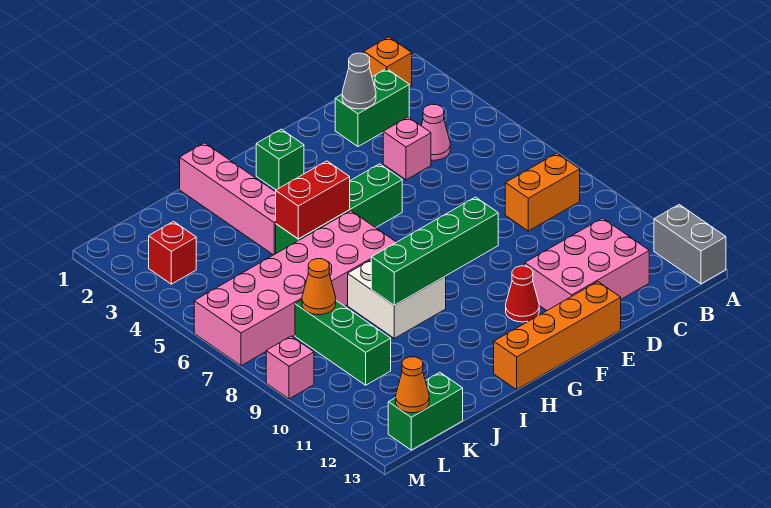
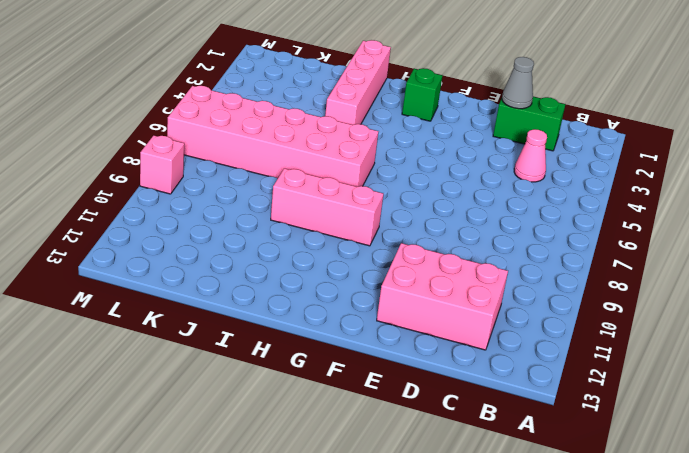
pink brick G9:I9 level 1 -> white brick H8:I9 level 1
none -> grey brick A12:A13 level 1
none -> orange brick B1 level 1
none -> orange brick B8:C8 level 1

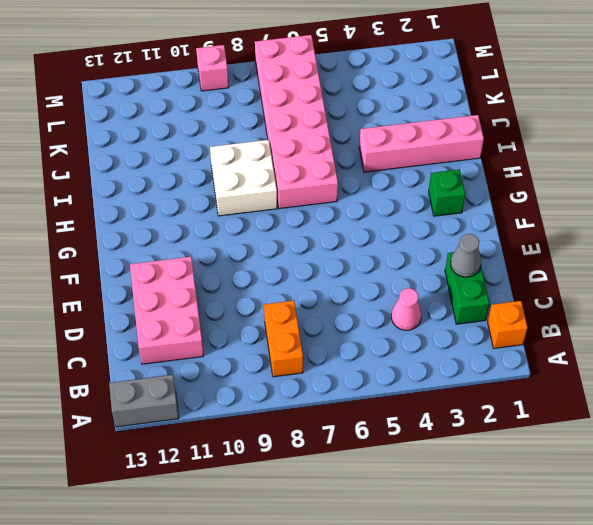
none -> pink brick D4 level 1
none -> orange brick E13:H13 level 1
none -> green brick F5:I5 level 1

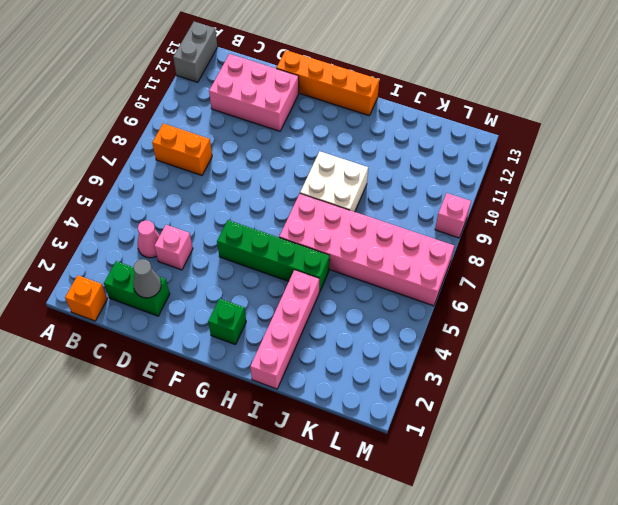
none -> red cone F11 level 1
none -> green brick K8:K10 level 1
none -> green brick K13:L13 level 1

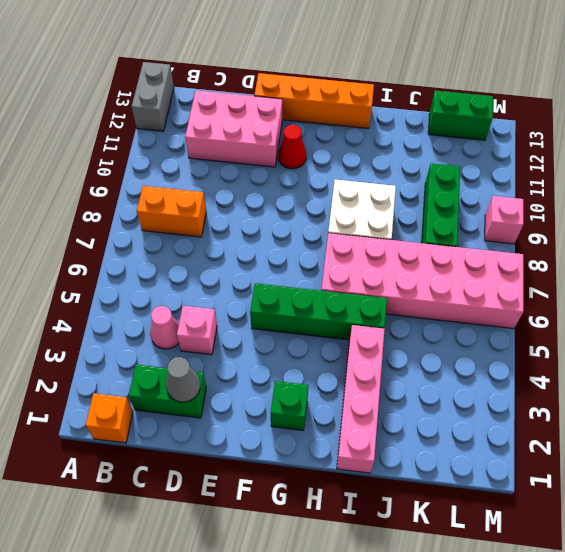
none -> red brick L3 level 1
none -> green brick F9:I9 level 2
none -> red brick H5:I5 level 2

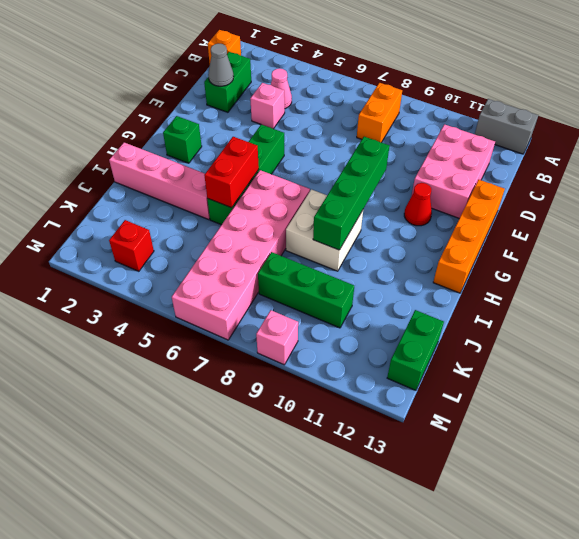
none -> orange cone K8 level 2
none -> orange cone L13 level 2

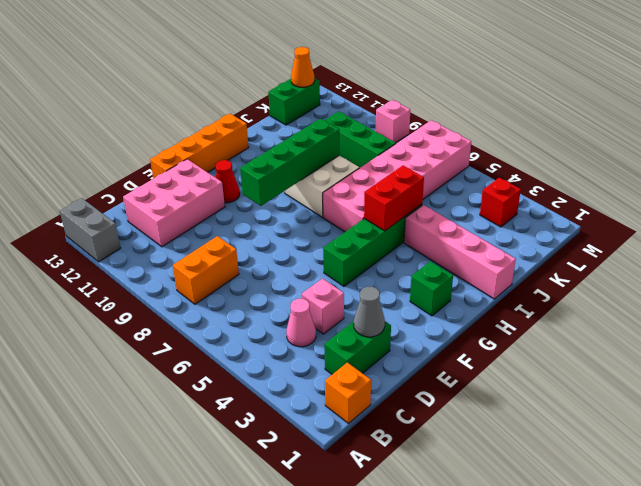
none -> orange cone K8 level 2

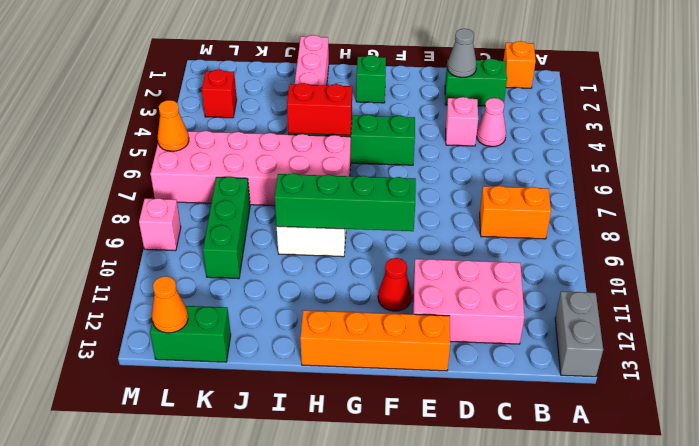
orange cone M6 level 2 -> orange cone K8 level 2

